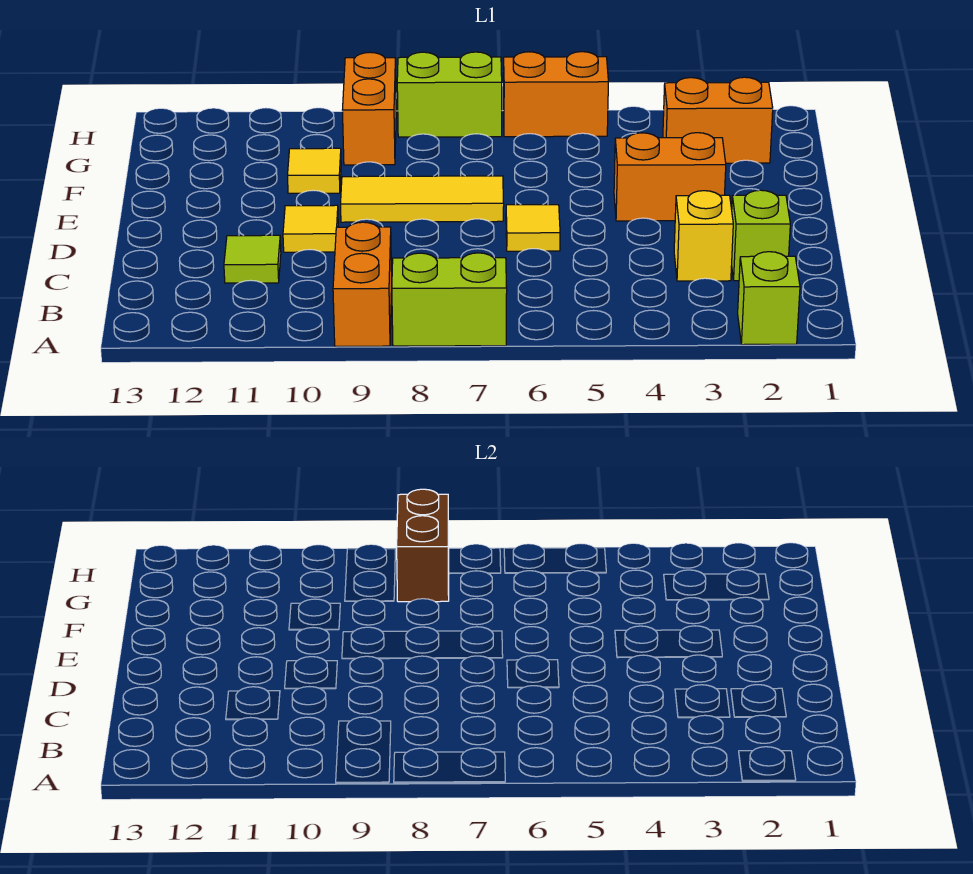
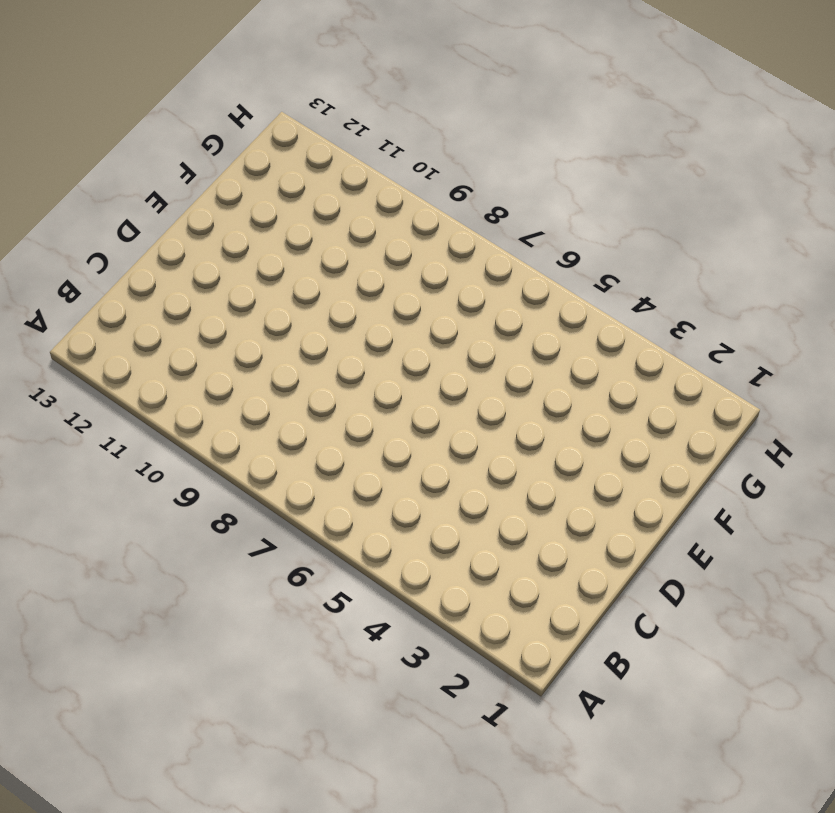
none -> lime brick A2 level 1
none -> lime brick A7:A8 level 1
none -> orange brick A9:B9 level 1

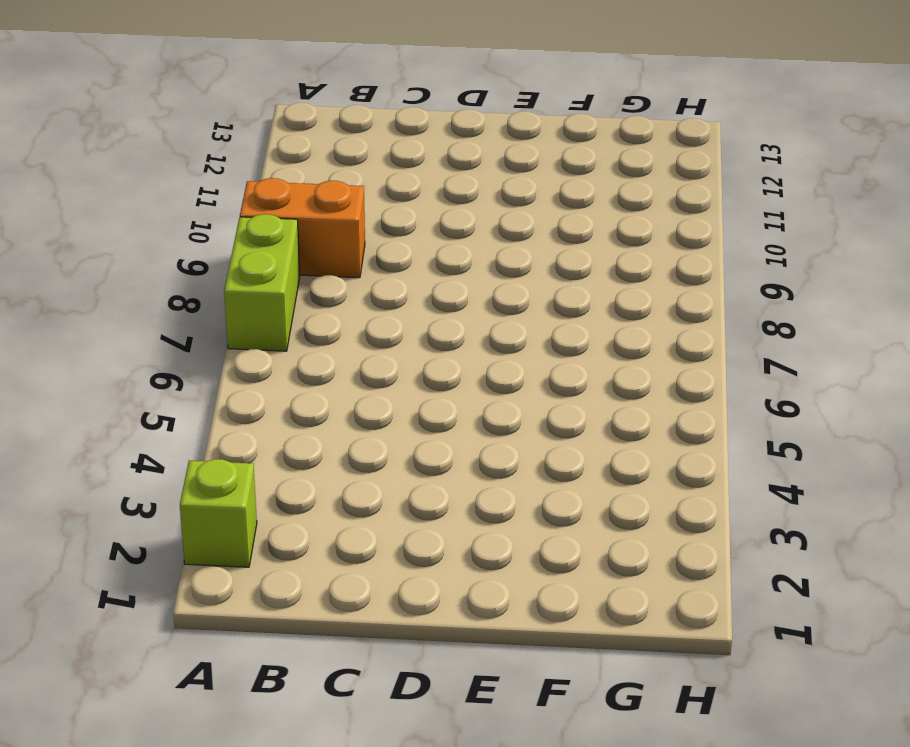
none -> lime brick C2 level 1
none -> yellow brick C3 level 1
none -> lime tile C11 level 1

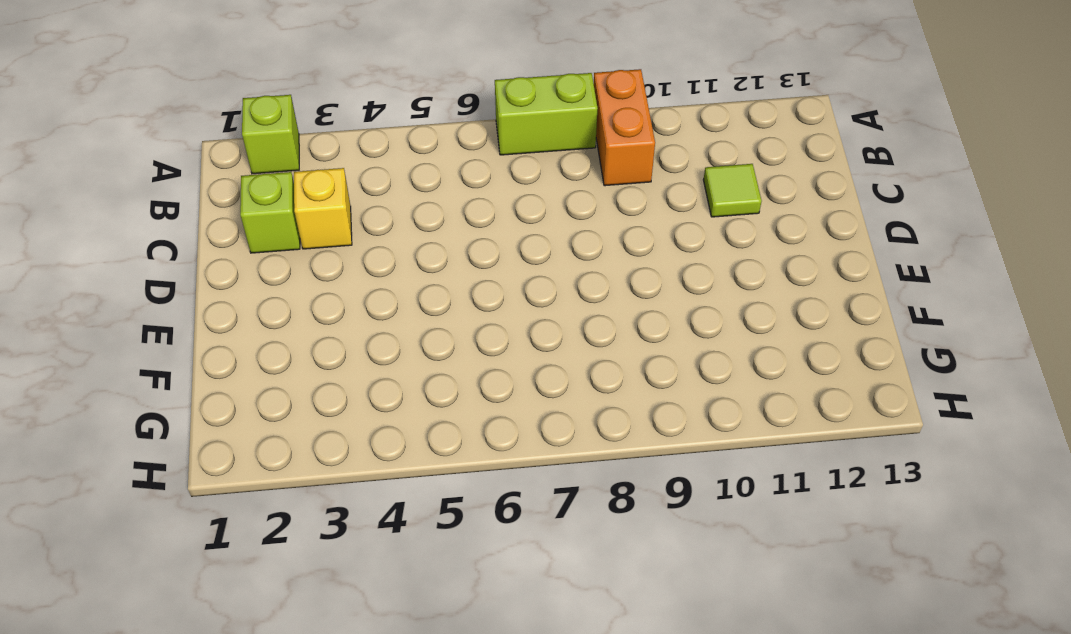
none -> yellow tile D6 level 1
none -> yellow tile D10 level 1
none -> orange brick E3:E4 level 1

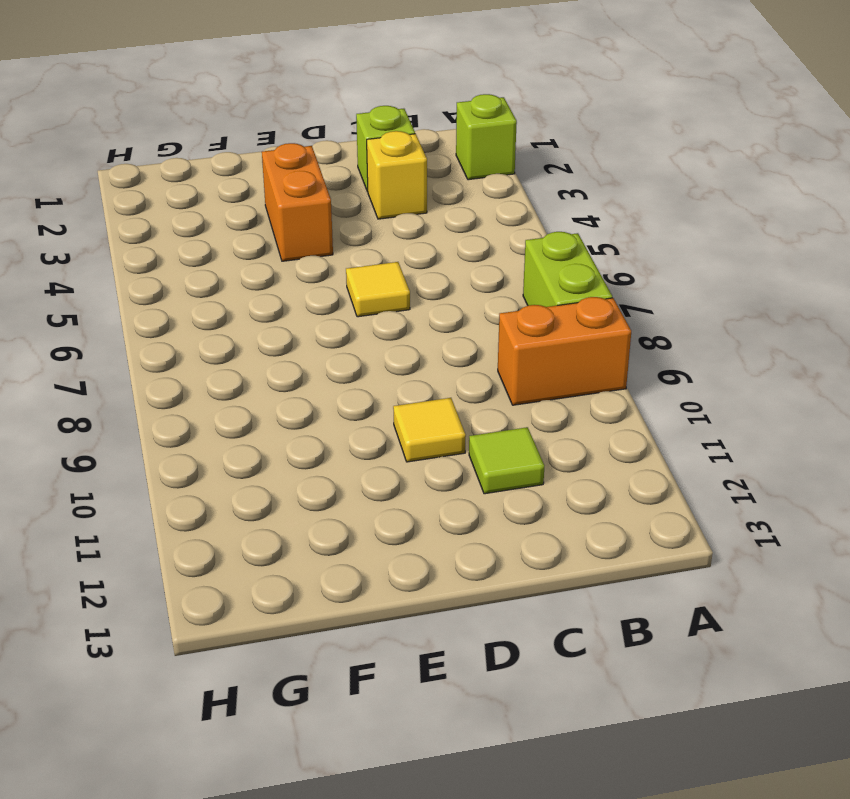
none -> yellow tile E7:E9 level 1
none -> yellow tile F10 level 1
none -> orange brick G2:G3 level 1

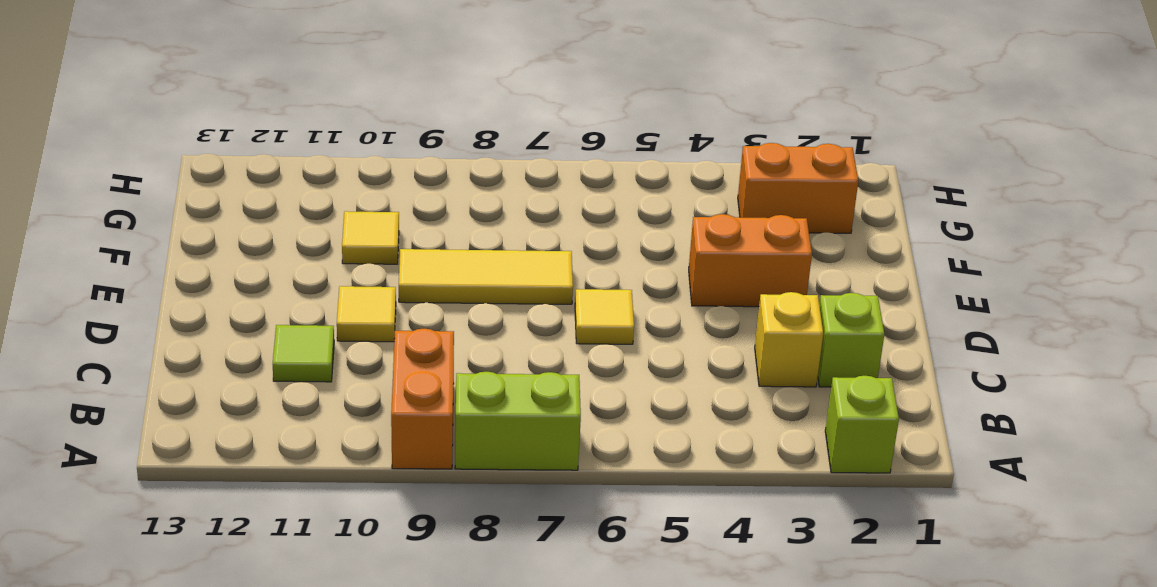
none -> orange brick G9:H9 level 1
none -> orange brick H5:H6 level 1
none -> lime brick H7:H8 level 1

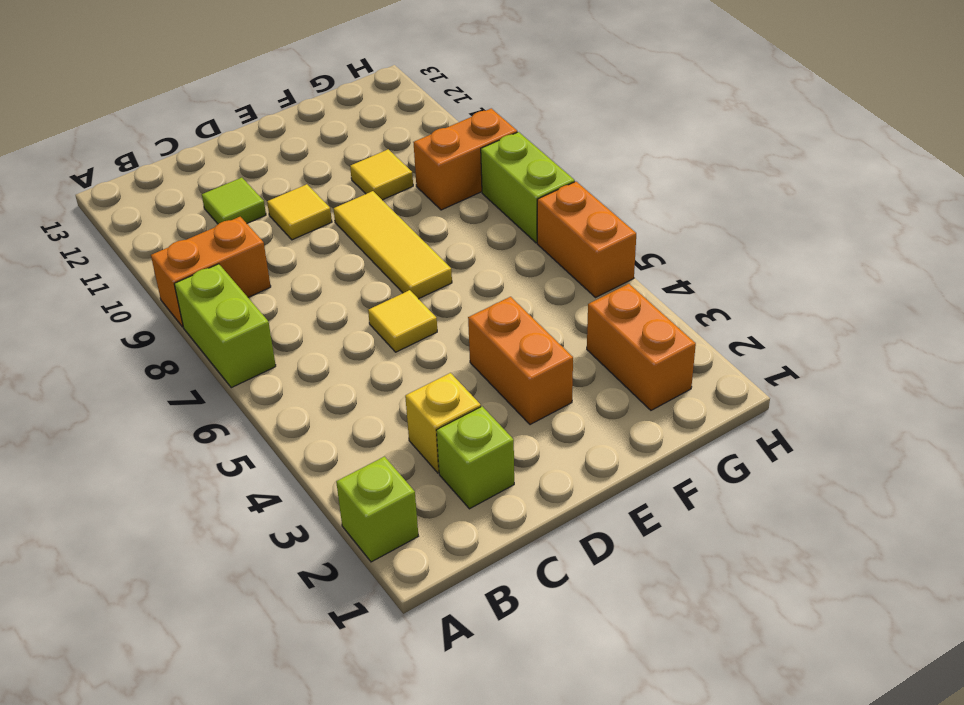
none -> brown brick G8:H8 level 2

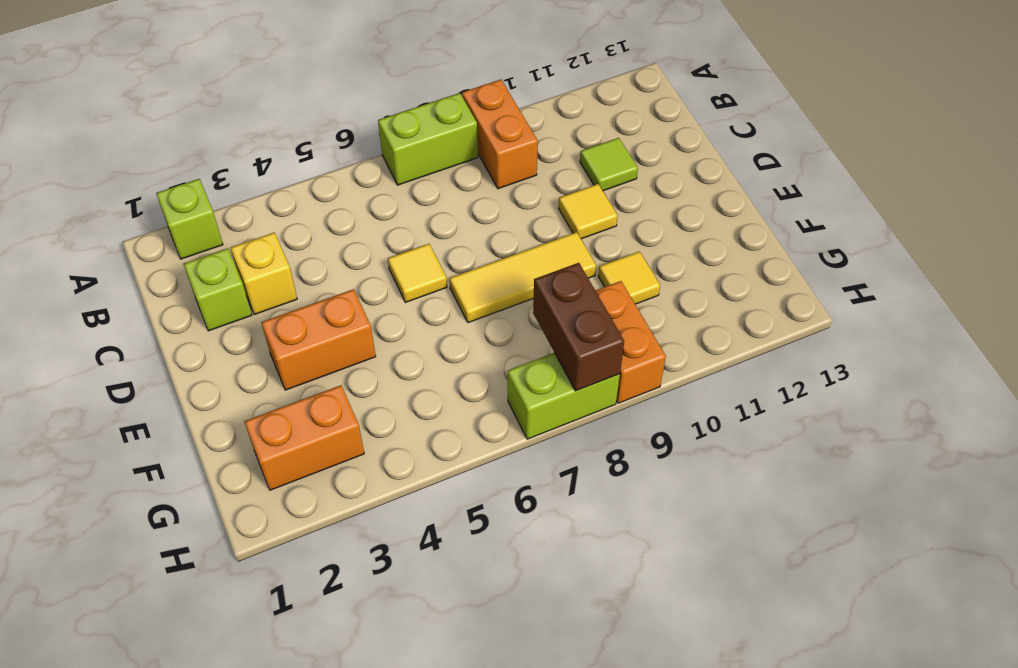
none -> orange brick H5:H6 level 1

